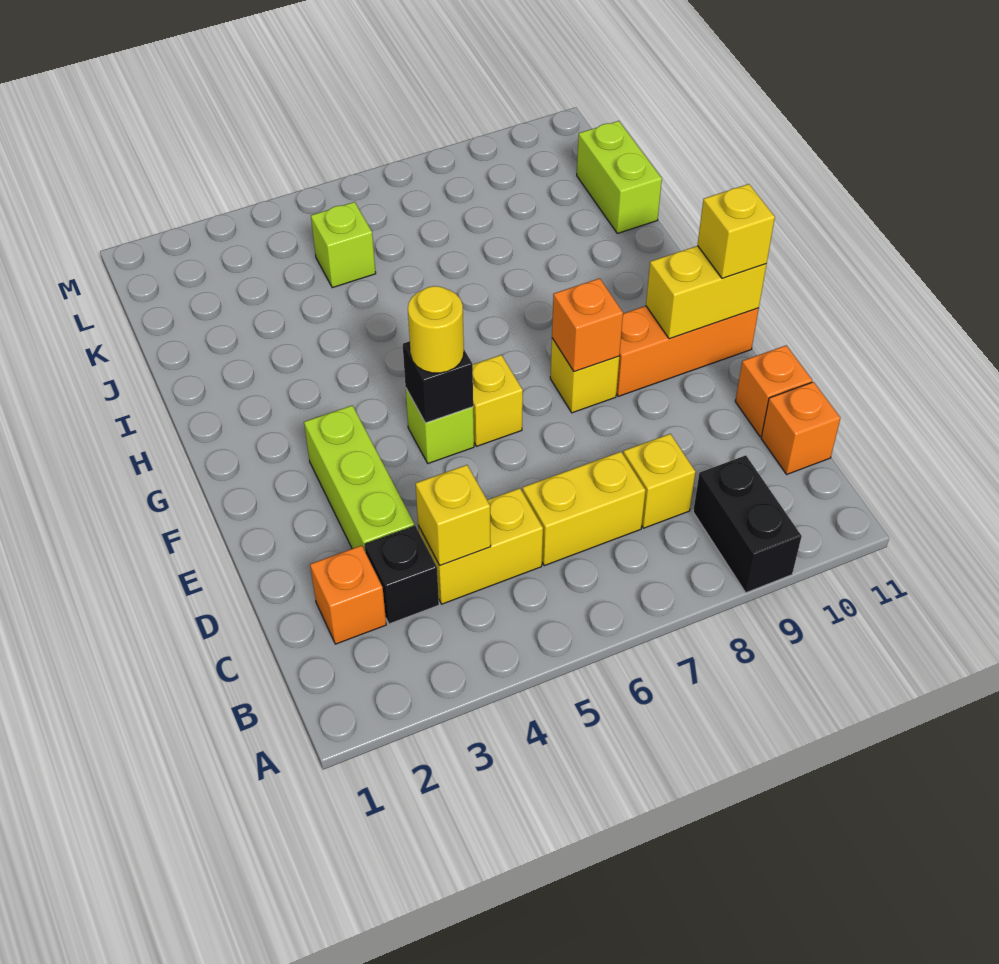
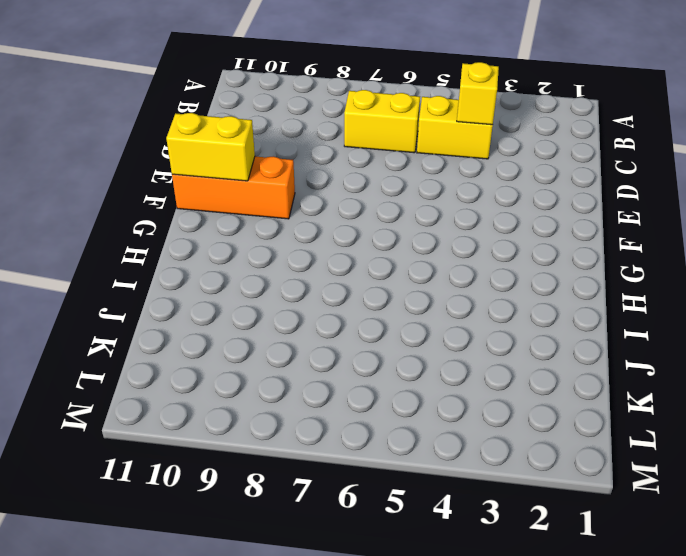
none -> black brick A9:B9 level 1
none -> orange brick C2 level 1
none -> black brick C3 level 1

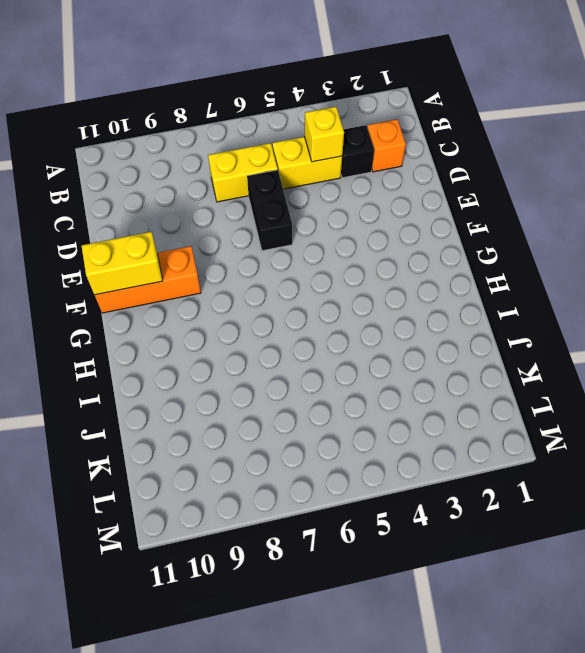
black brick D6:E6 level 1 -> black brick A9:B9 level 1
none -> yellow brick C8 level 1
none -> orange brick C11 level 1
none -> lime brick D3:F3 level 1

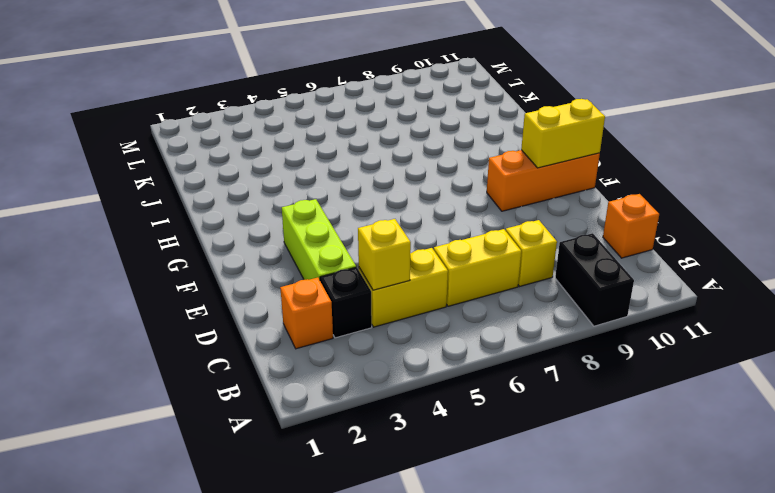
none -> orange brick D11 level 1
none -> lime brick F5 level 1
none -> yellow brick F6 level 1

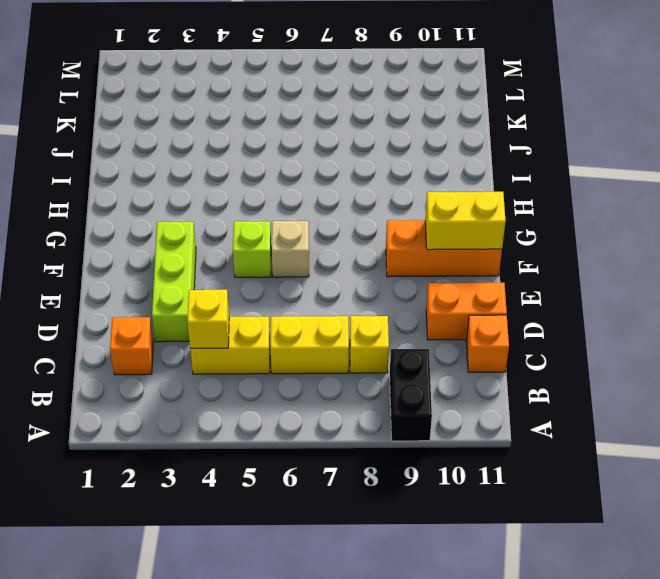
orange brick D10:D11 level 1 -> orange brick D11 level 1
tan brick F6 level 1 -> yellow brick F6 level 1
none -> black brick C3 level 1
none -> yellow brick F8 level 1
none -> lime brick J11:K11 level 1

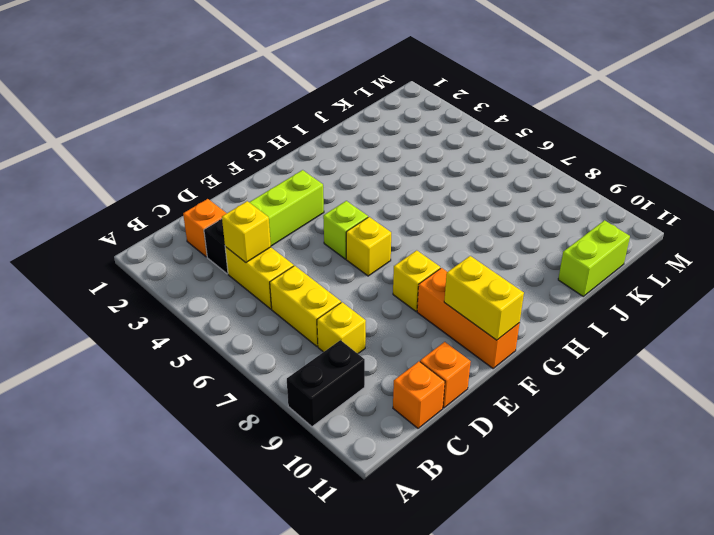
none -> lime brick K5 level 1
none -> black brick F5 level 2
none -> orange brick F8 level 2

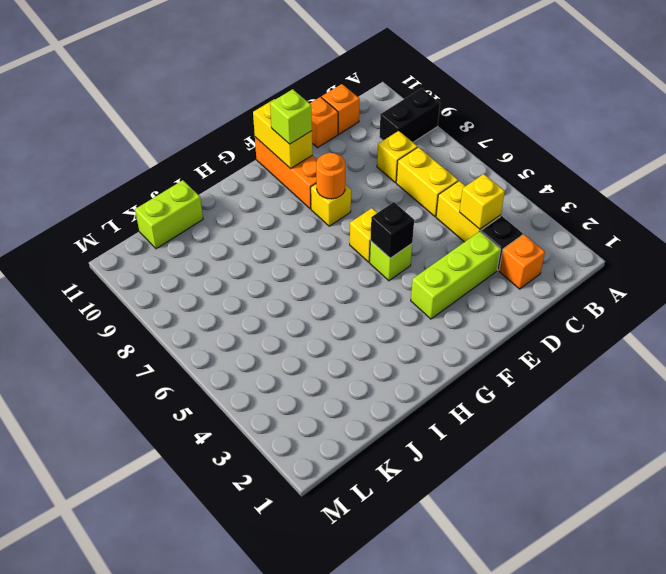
orange round brick F8 level 2 -> orange brick F8 level 2
lime brick F10 level 3 -> lime brick K5 level 1
none -> yellow round brick F5 level 3
none -> yellow brick F11 level 3

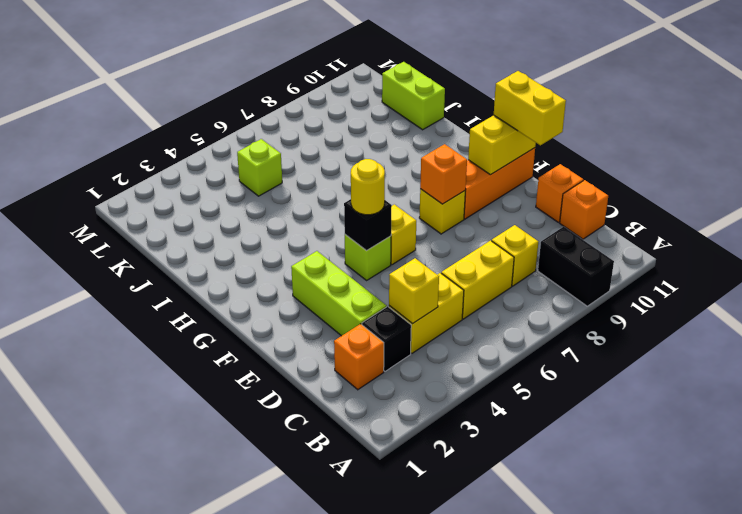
yellow brick E11:F11 level 3 -> yellow brick F11 level 3

